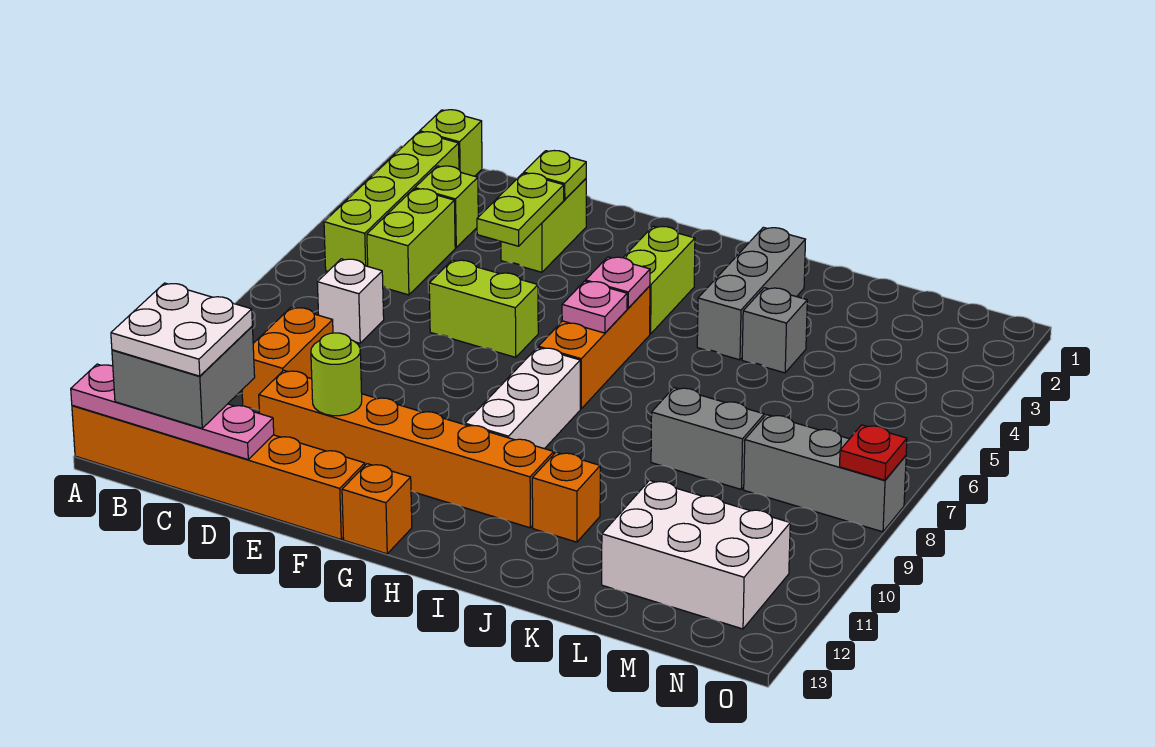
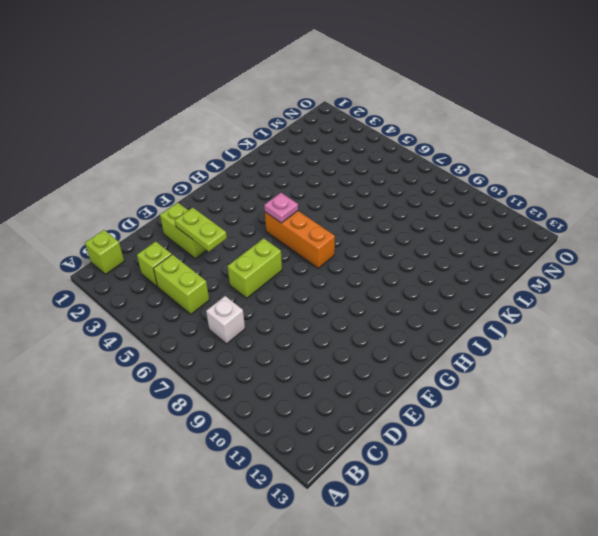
none -> orange brick A13:F13 level 1
none -> lime brick B2:B5 level 1
none -> orange brick C9:C10 level 1

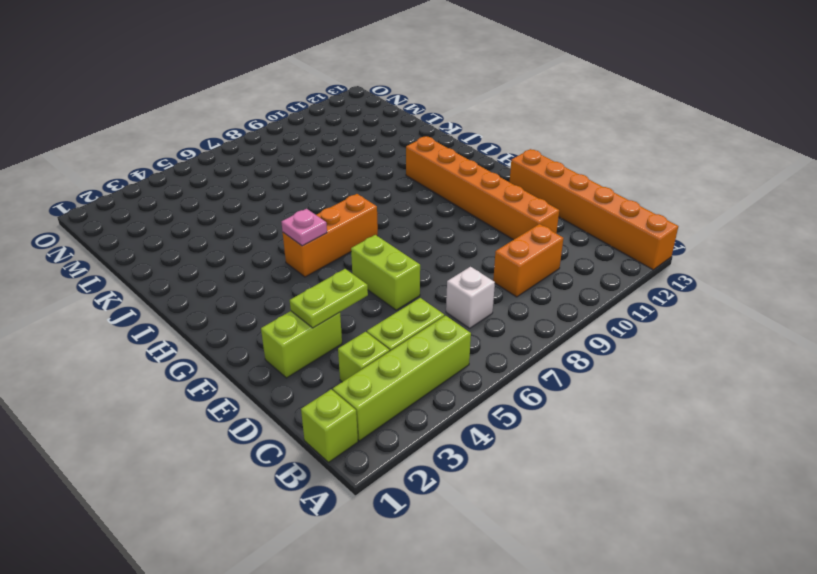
none -> orange brick G13 level 1
none -> lime brick H3:H4 level 1
none -> white brick H8:H10 level 1

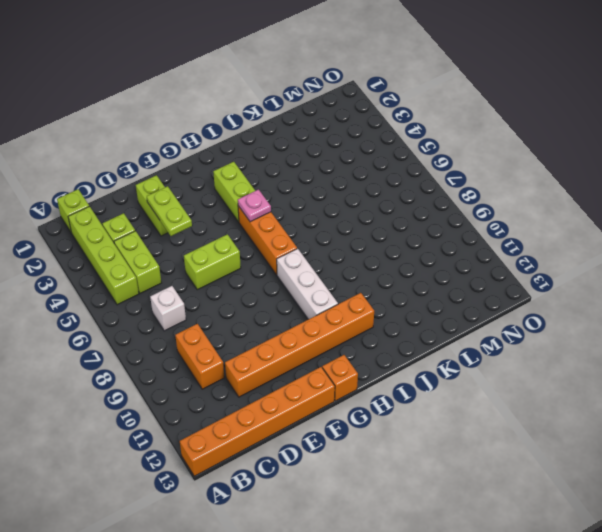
none -> grey brick J2:J4 level 1
none -> orange brick J11 level 1
none -> grey brick K4 level 1

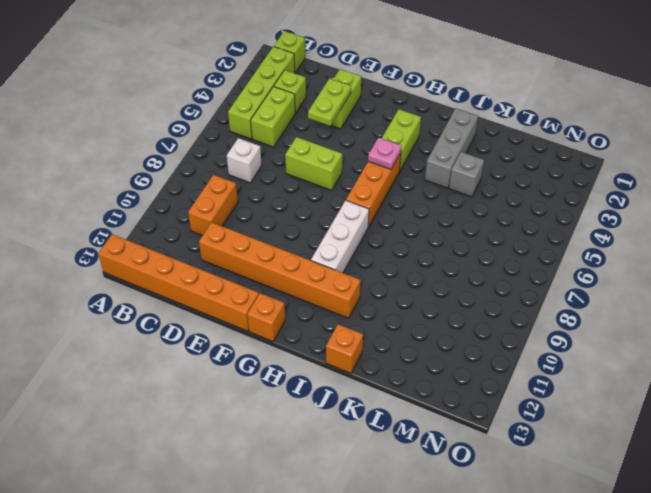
orange brick J13 level 1 -> orange brick J11 level 1
none -> grey brick K8:L8 level 1
none -> white brick L11:N12 level 1
none -> grey brick M8:O8 level 1

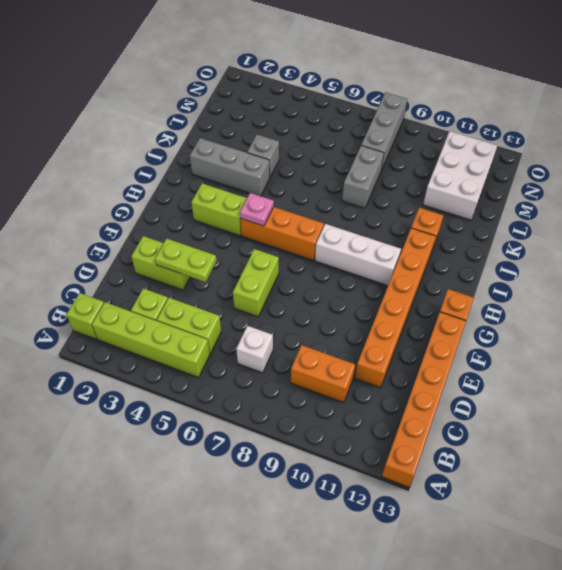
none -> pink plate A13:D13 level 2
none -> lime plate E2 level 2
none -> lime round brick E11 level 2

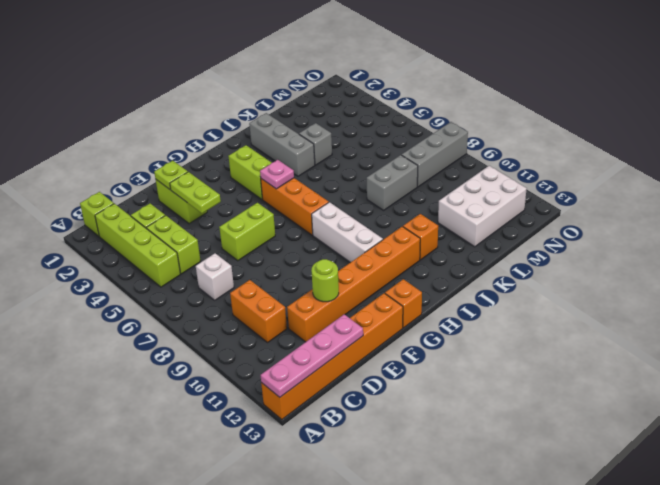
none -> pink plate H6 level 2
none -> red plate O8 level 2
none -> grey brick B12:C13 level 3

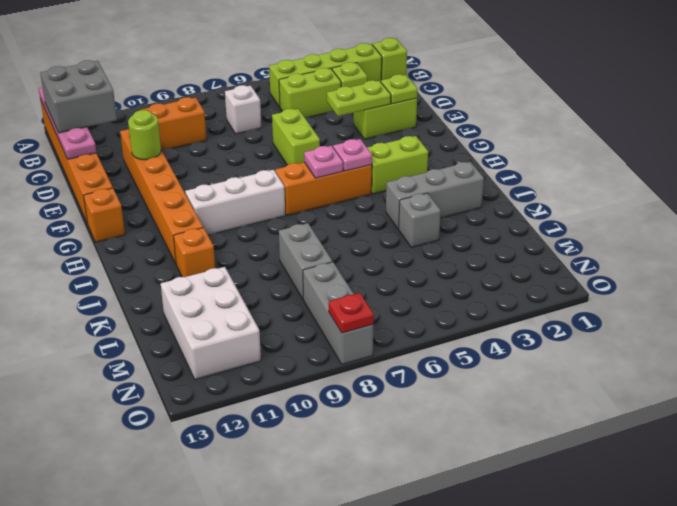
none -> white plate B12:C13 level 4

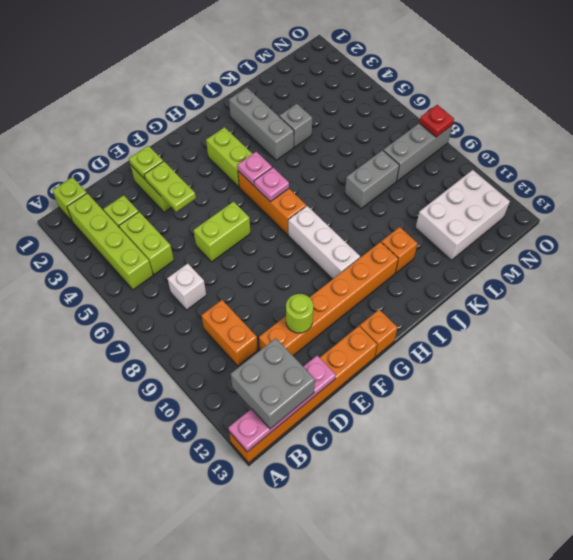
none -> white plate B12:C13 level 4

